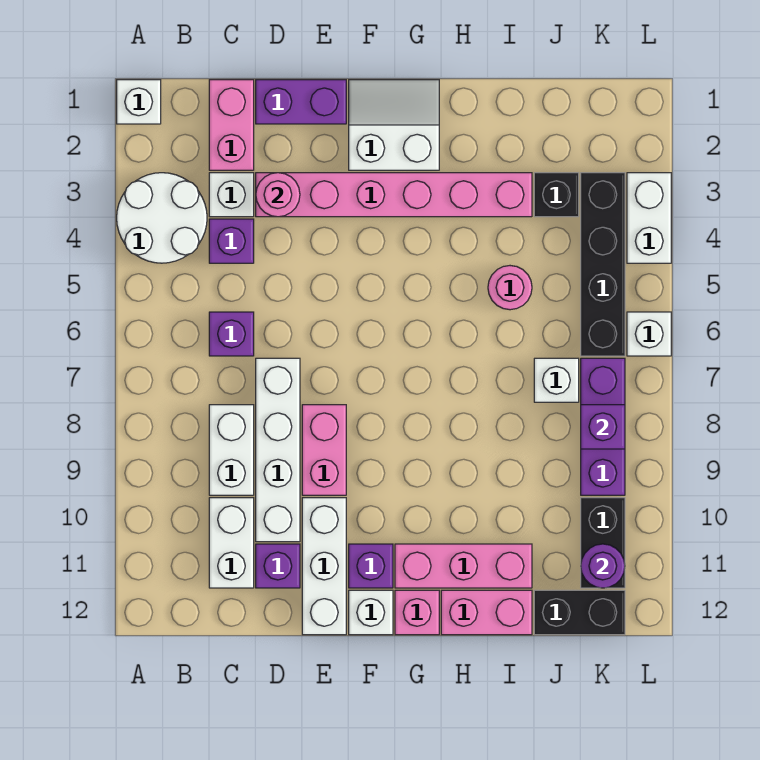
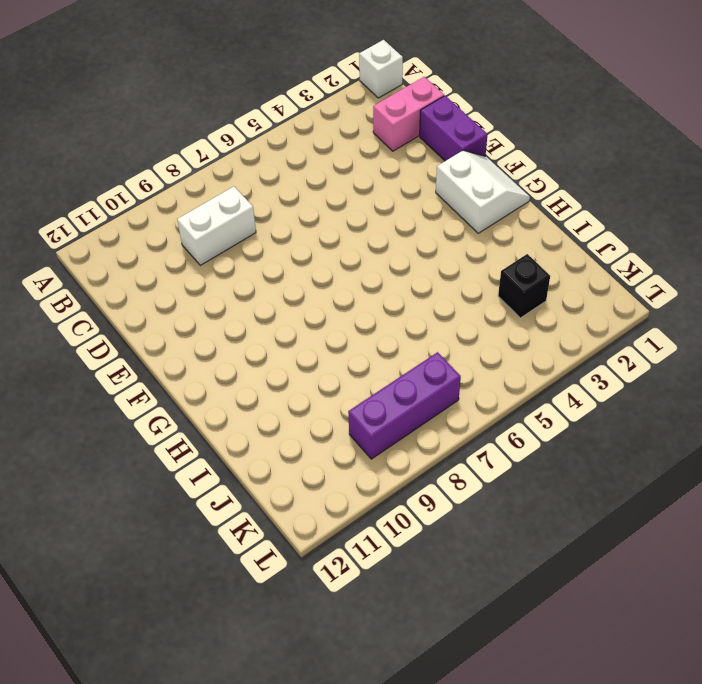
none -> white round brick A3:B4 level 1
none -> white brick C3 level 1
none -> purple brick C4 level 1
none -> purple brick C6 level 1

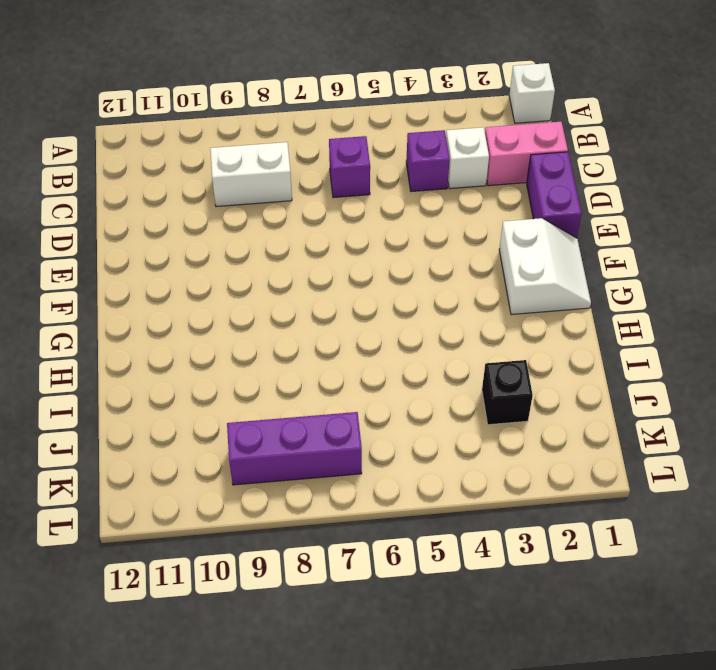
none -> white round brick A3:B4 level 1
none -> white brick C10:C11 level 1
none -> pink brick D3:I3 level 1
none -> white brick D7:D10 level 1

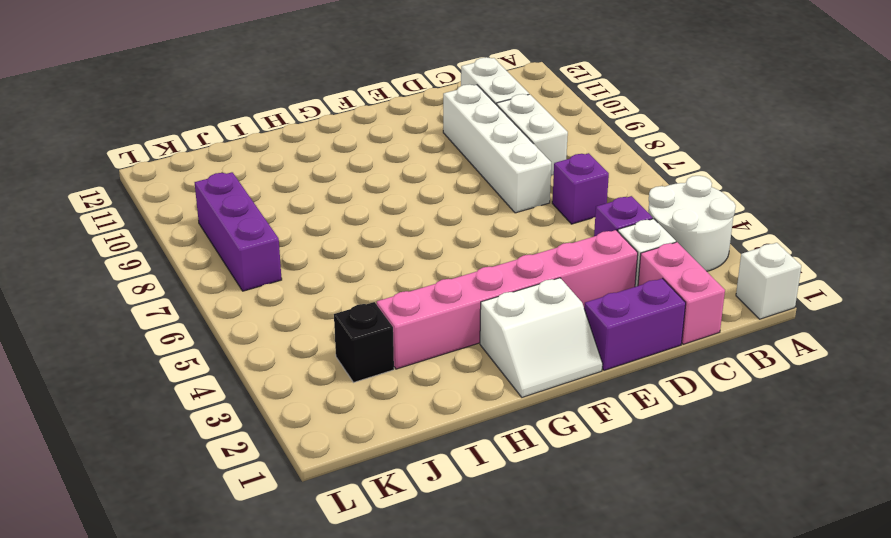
none -> purple brick D11 level 1
none -> pink brick E8:E9 level 1
none -> white brick E10:E12 level 1
none -> purple brick F11 level 1

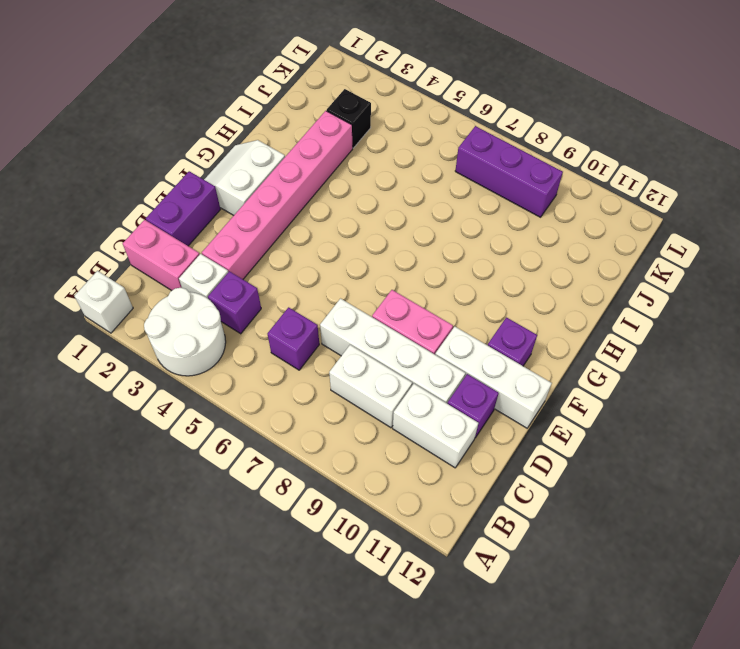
none -> white brick F12 level 1
none -> pink brick G11:I11 level 1
none -> pink brick G12 level 1
none -> pink brick H12:I12 level 1

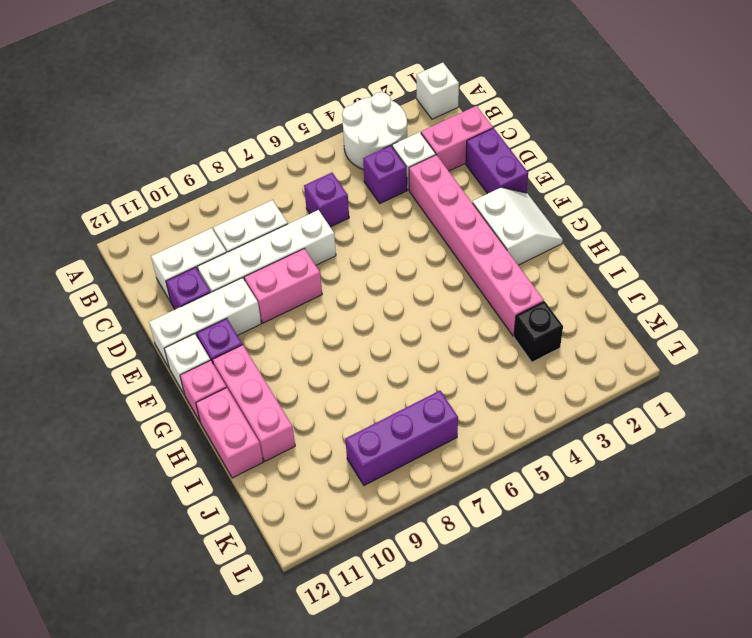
none -> pink round brick I5 level 1
none -> white brick J7 level 1
none -> black brick J12:K12 level 1
none -> black brick K3:K6 level 1

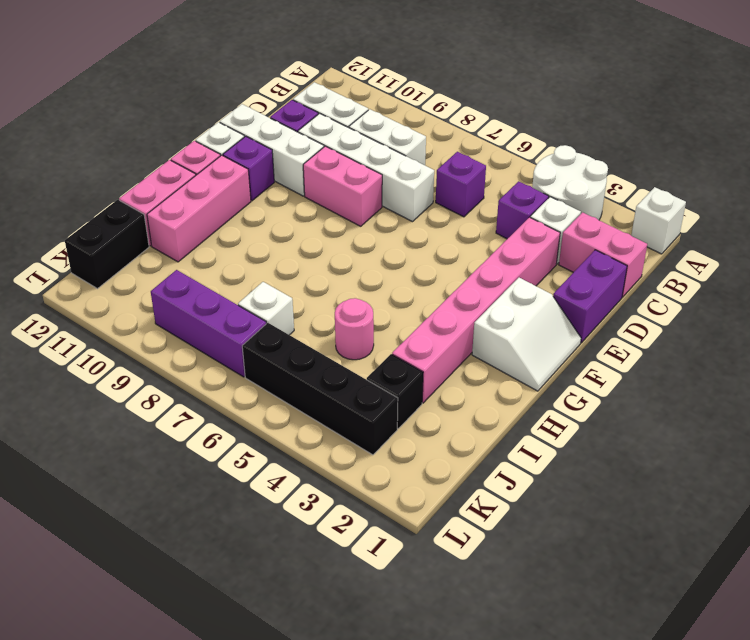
none -> black brick K10:K11 level 1
none -> white brick L3:L4 level 1
none -> white brick L6 level 1
none -> pink round brick D3 level 2

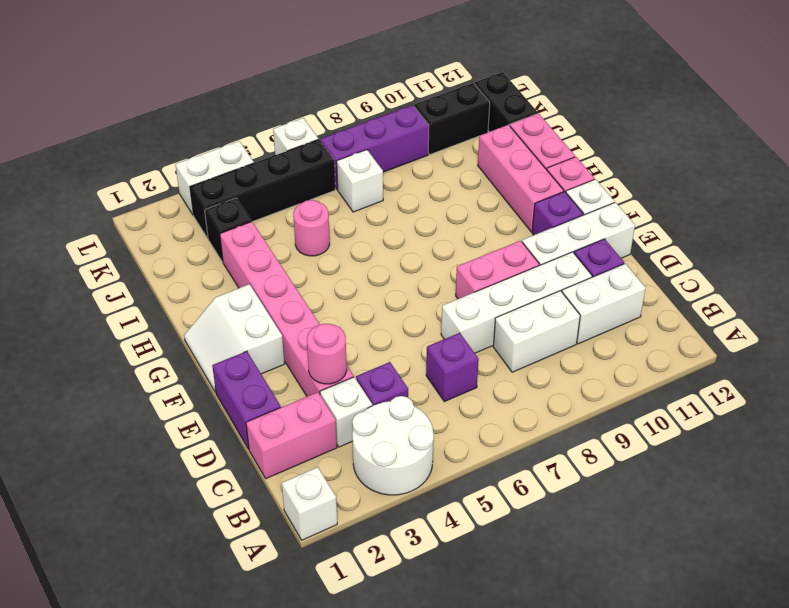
none -> purple brick K8 level 2
none -> purple round brick K11 level 2

